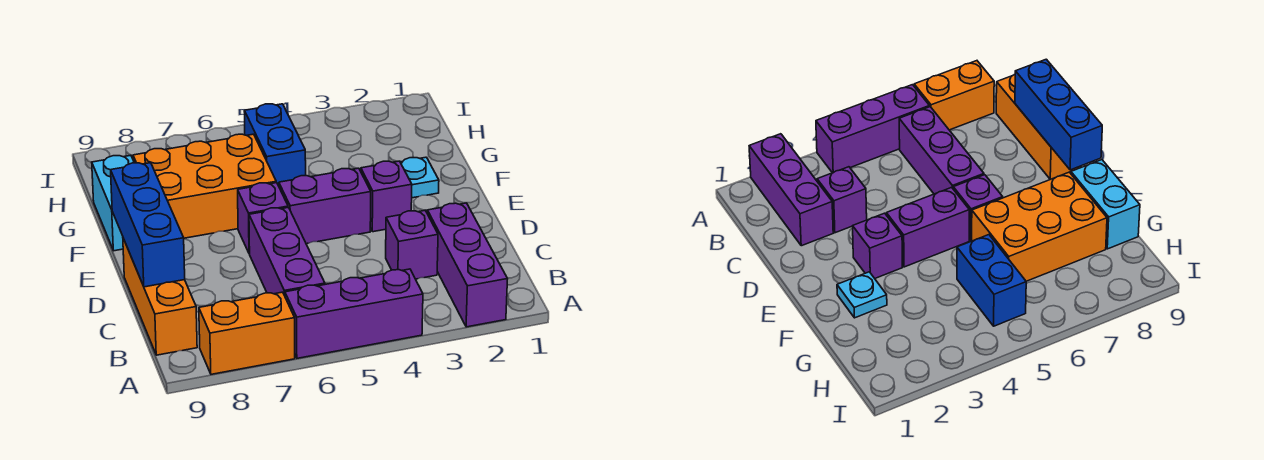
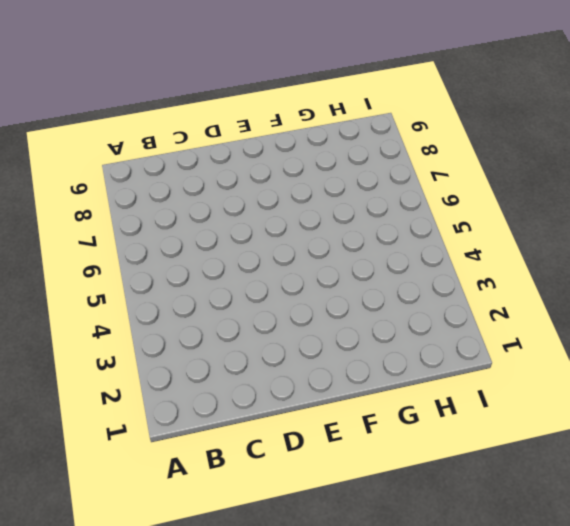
none -> purple brick A2:C2 level 1
none -> purple brick A4:A6 level 1
none -> orange brick A7:A8 level 1

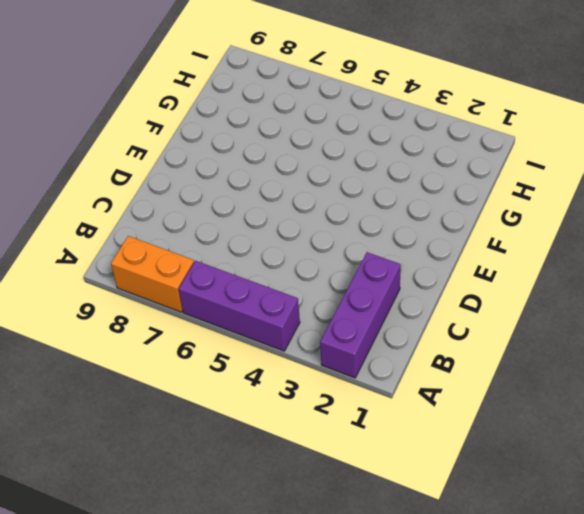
none -> purple brick B6:D6 level 1
none -> orange brick B9:D9 level 1
none -> purple brick C3 level 1

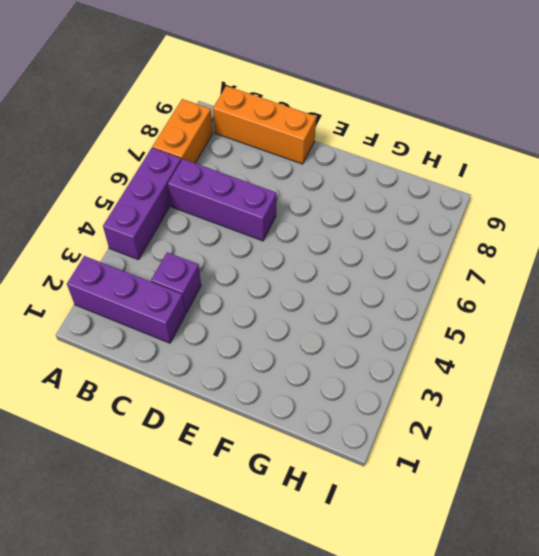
none -> purple brick E3 level 1
none -> purple brick E4:E5 level 1
none -> purple brick E6 level 1

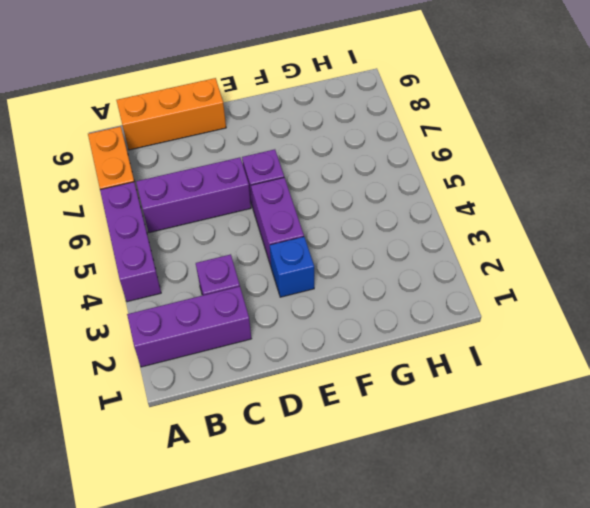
blue brick E3 level 1 -> purple brick E3 level 1
none -> cyan plate F2 level 1
none -> orange brick F6:G8 level 1
none -> cyan brick F9:G9 level 1

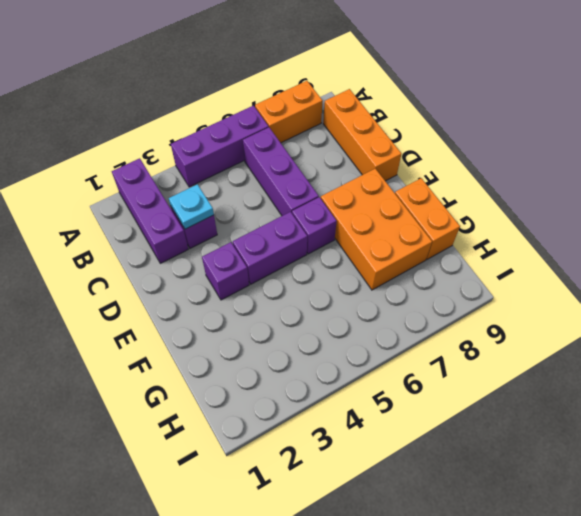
cyan plate C3 level 2 -> cyan plate F2 level 1
orange brick E7:G8 level 1 -> orange brick F6:G8 level 1
orange brick F9:G9 level 1 -> cyan brick F9:G9 level 1
none -> blue brick G5:H5 level 1
none -> blue brick C9:E9 level 2

